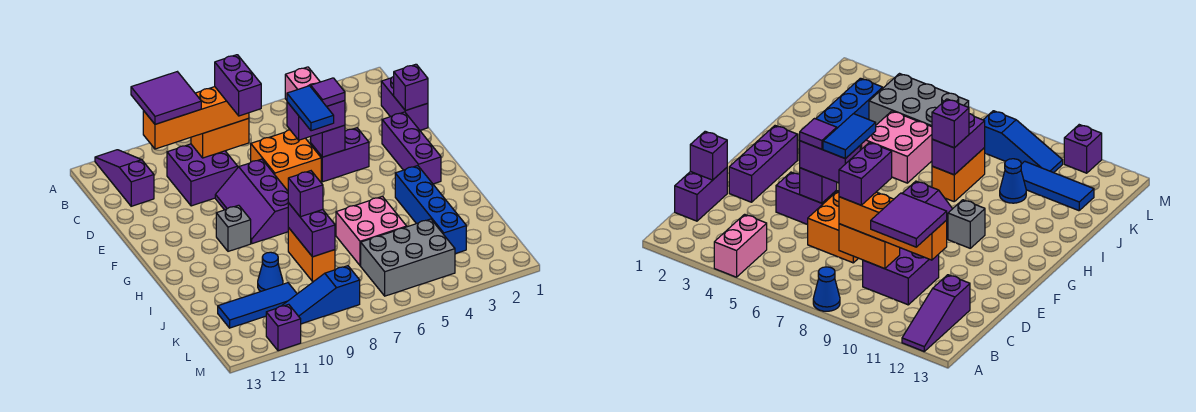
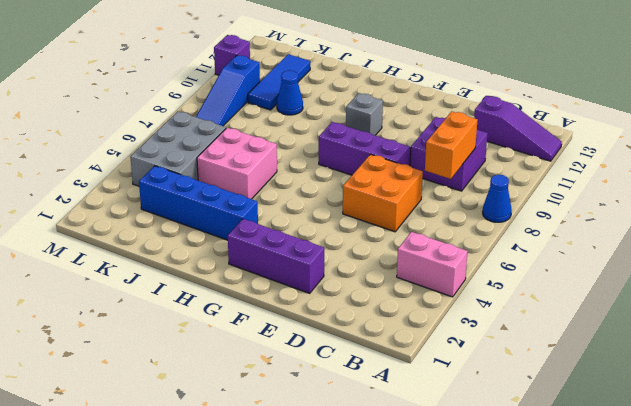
blue slope L8:L10 level 1 top 10 -> blue slope L8:L10 level 1 top 8
none -> purple brick C1:D1 level 1
none -> purple brick E4:E5 level 1
none -> orange brick I8:J8 level 1

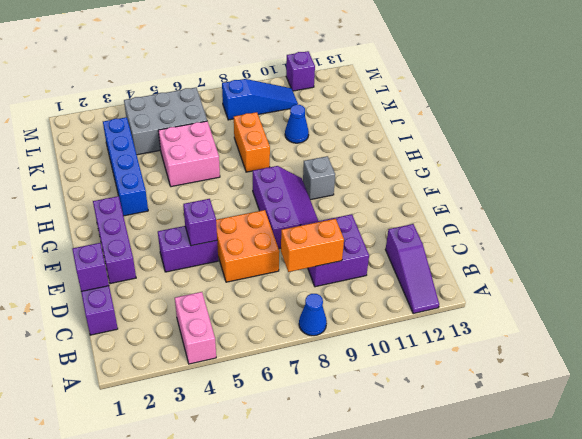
none -> blue tile K10:K12 level 1
none -> purple brick I8:J8 level 2
none -> orange brick C8:C11 level 3

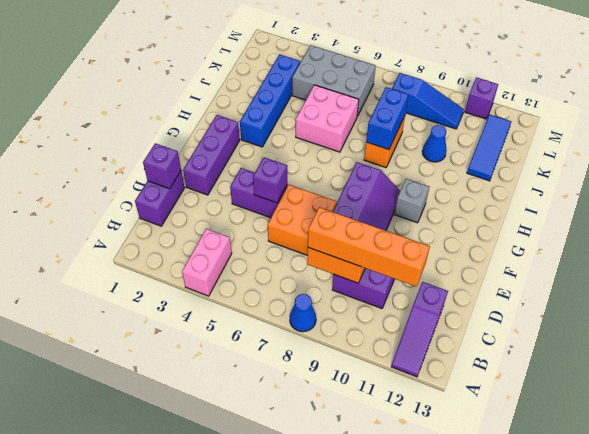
blue brick I8:J8 level 2 -> purple brick I8:J8 level 2
blue tile J12:L12 level 1 -> blue tile K10:K12 level 1
none -> purple brick E5:E6 level 3
none -> purple brick I8 level 3
none -> purple tile B10:C11 level 4

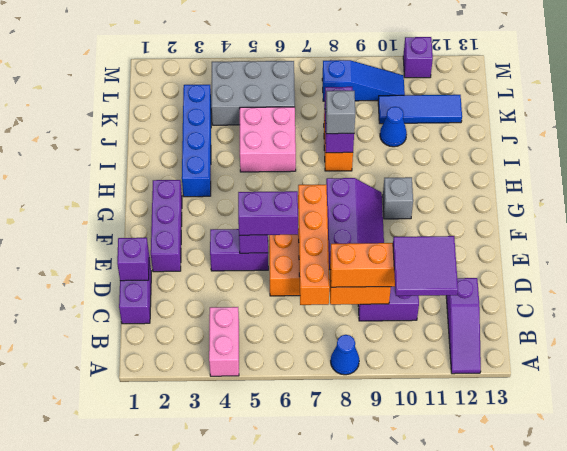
orange brick C7:F7 level 2 -> none
grey brick I8 level 3 -> purple brick I8 level 3
none -> purple brick C8:D8 level 4
none -> purple tile E5 level 4
none -> blue tile E6:F6 level 4

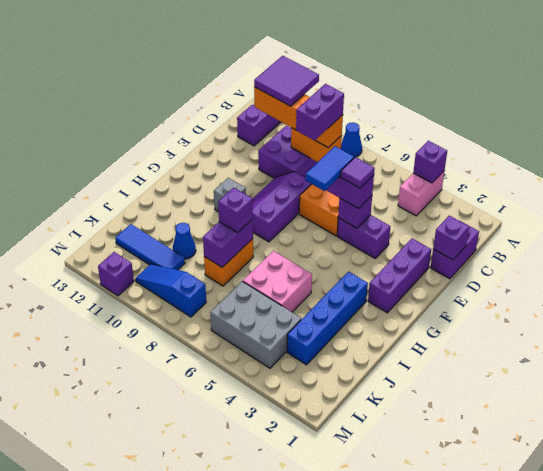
purple brick A4 level 2 -> none

